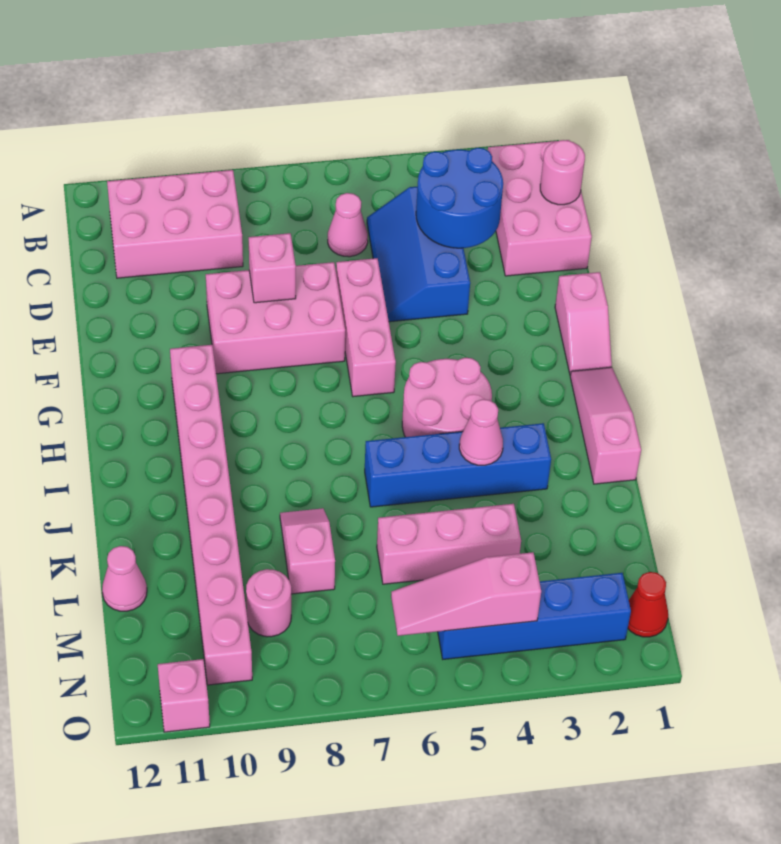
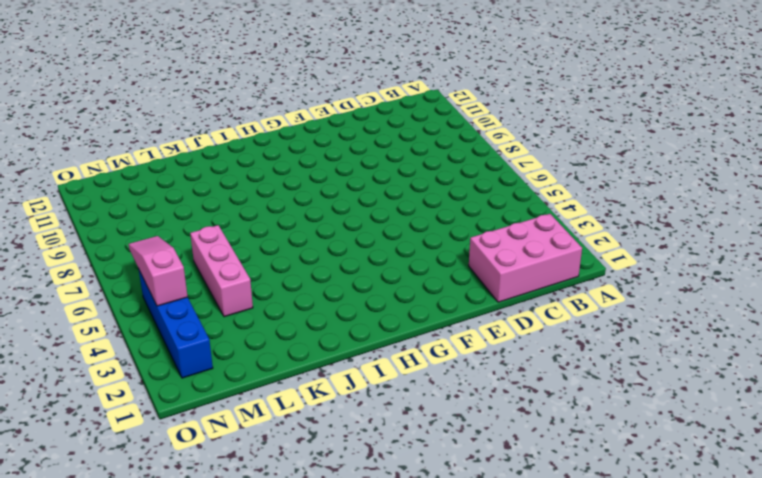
none -> pink brick B9:C11 level 1
none -> blue slope C4:E5 level 1 top 4
none -> pink cone C6 level 1

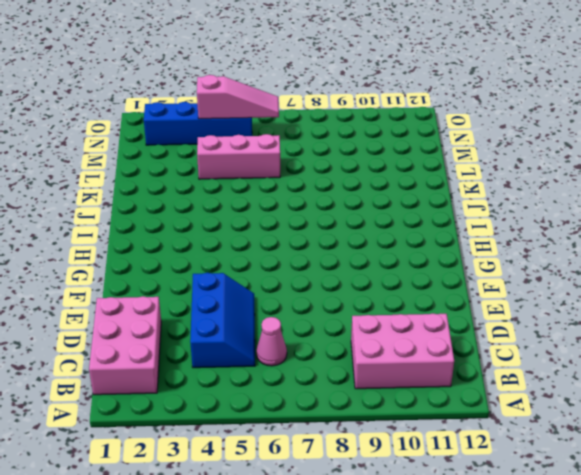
none -> pink brick E6:G6 level 1
none -> pink brick E7:F9 level 1
none -> pink slope F1:G1 level 1 top F

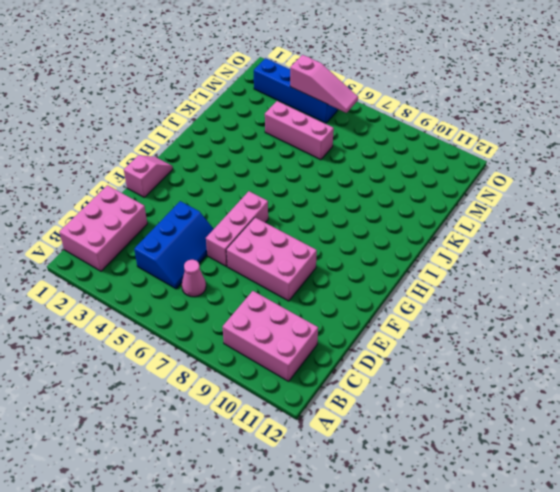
none -> pink brick G10:N10 level 1
none -> pink slope H1:J1 level 1 top J
none -> pink round brick H4:I5 level 1

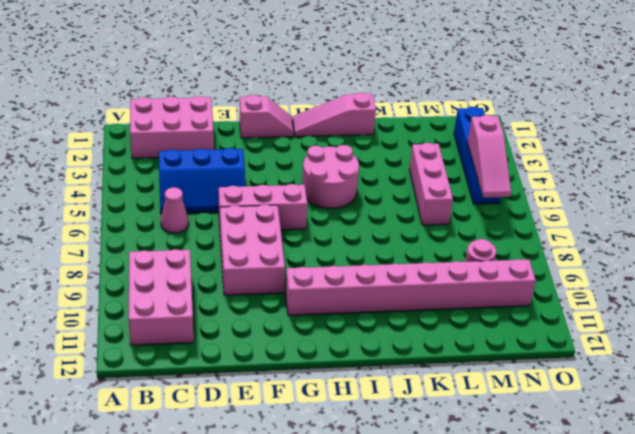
none -> blue brick J3:J6 level 1
none -> pink slope K8:L8 level 1 top L
none -> pink cone L12 level 1

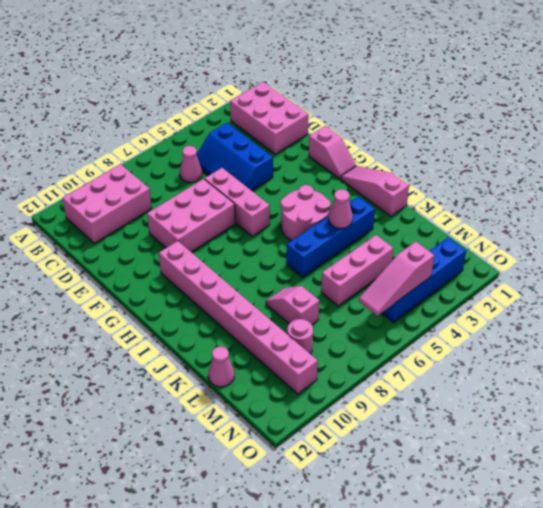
none -> red cone N1 level 1
none -> pink brick O11 level 1
none -> pink round brick C1 level 2

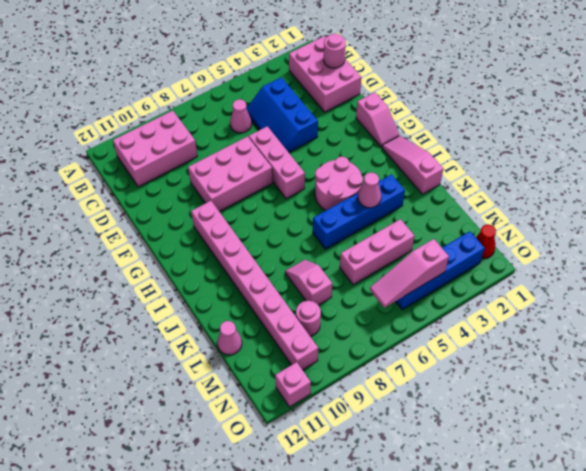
none -> blue round brick C3:D4 level 2
none -> pink brick E8 level 2

